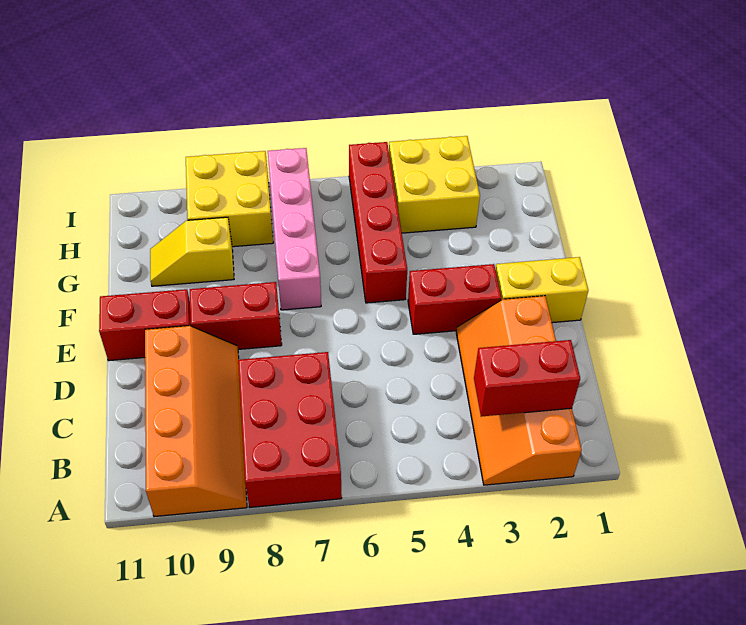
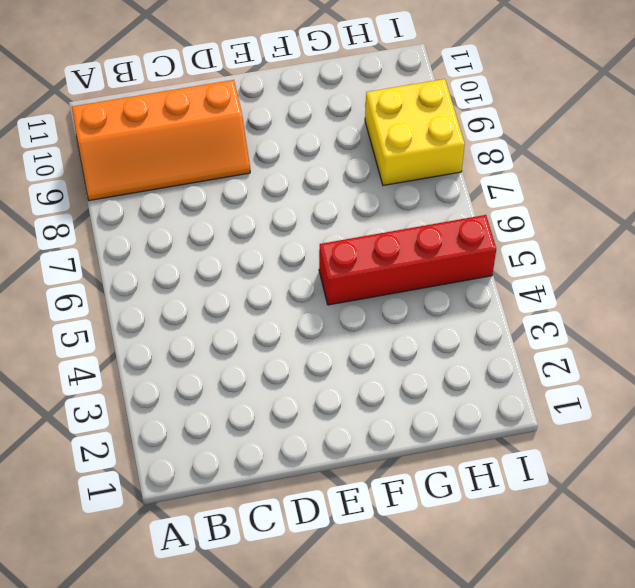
none -> orange slope A2:D3 level 1 top 2
none -> red brick A7:C8 level 1
none -> yellow brick E1:E2 level 1

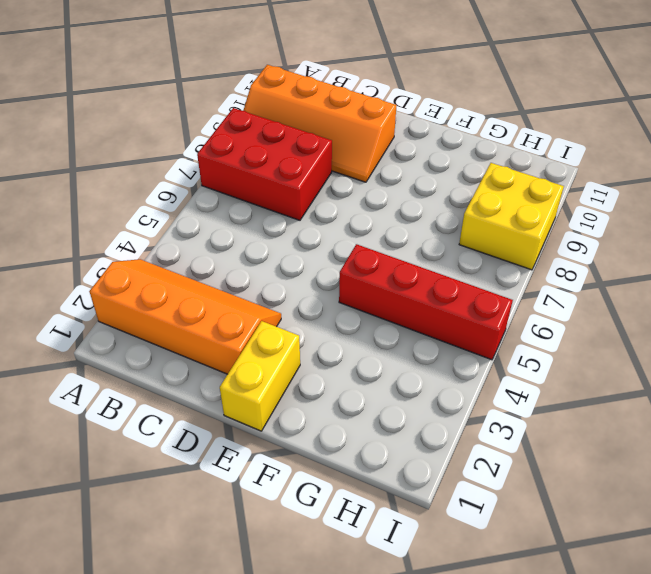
none -> red brick E3:E4 level 1
none -> red brick E8:E9 level 1
none -> red brick E10:E11 level 1

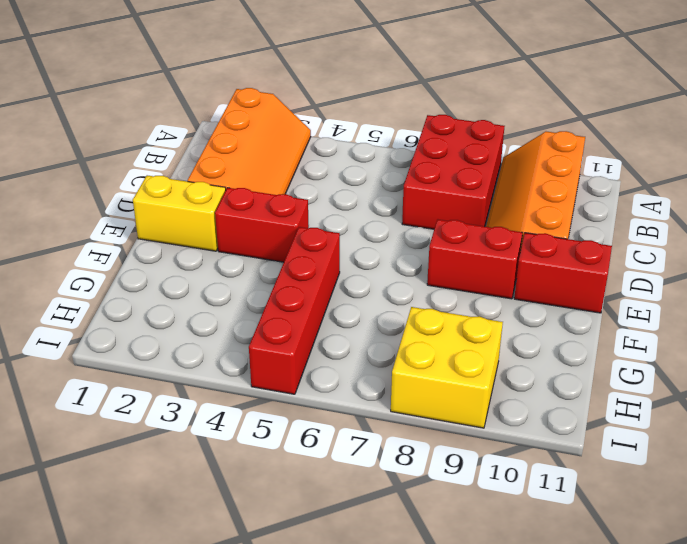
none -> pink brick F7:I7 level 1
none -> yellow slope G9:G10 level 1 top 9
none -> yellow brick H3:I4 level 1

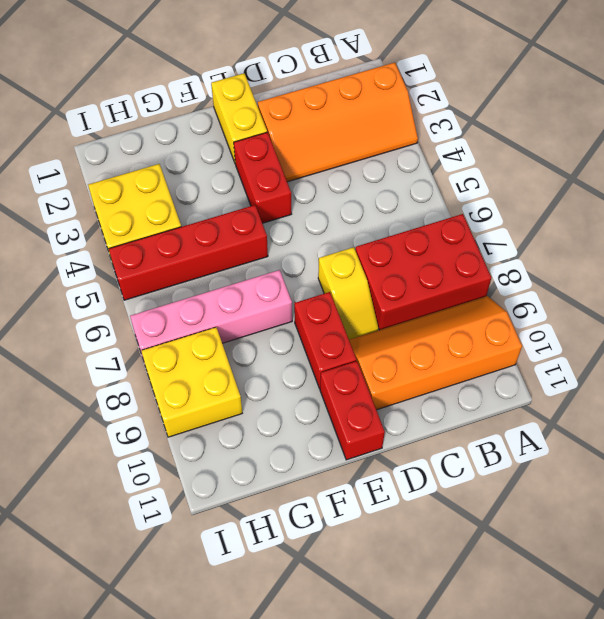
yellow slope D7:D8 level 1 top 7 -> yellow slope G9:G10 level 1 top 9
none -> red brick B2:B3 level 2

